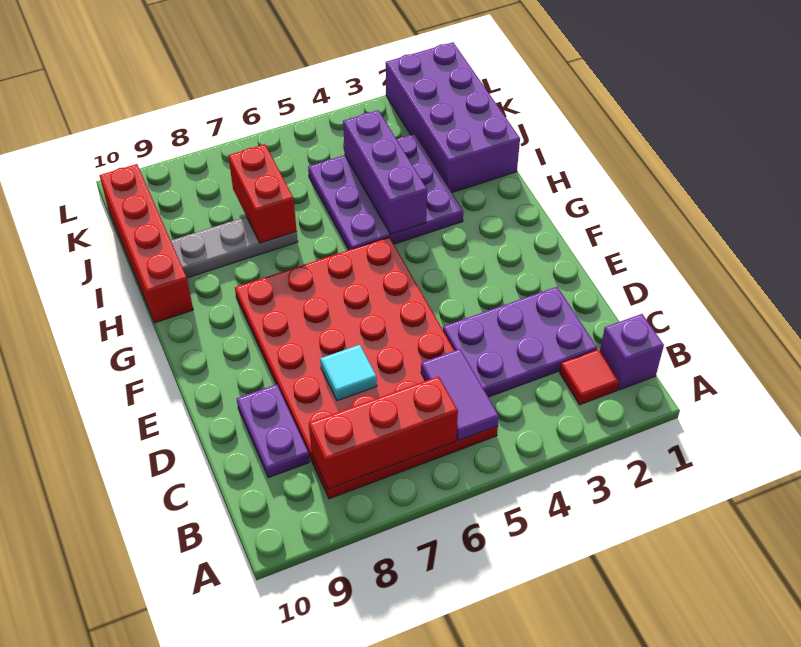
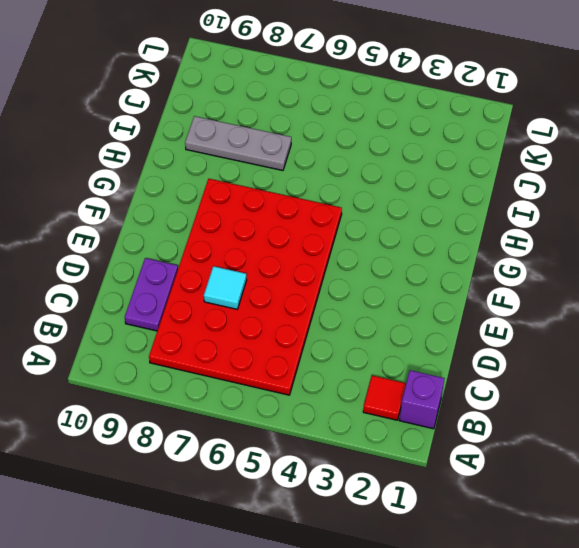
none -> purple plate C2:D4 level 1
none -> purple plate H3:J5 level 1
none -> red brick H10:K10 level 1

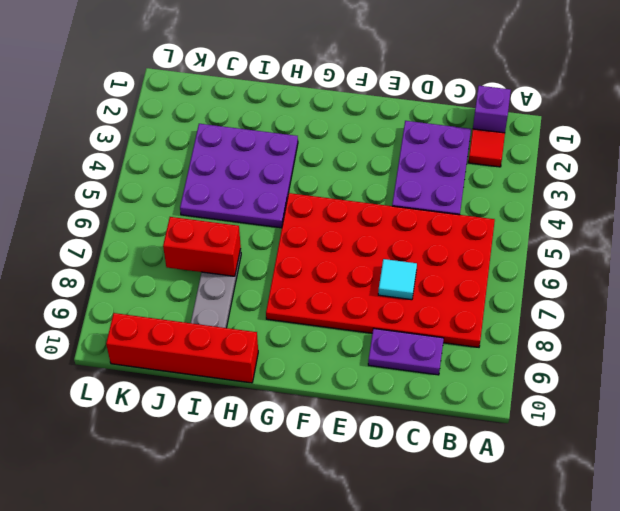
none -> purple brick I1:L2 level 1
none -> purple tile B5:C5 level 2
none -> red brick B6:B8 level 2

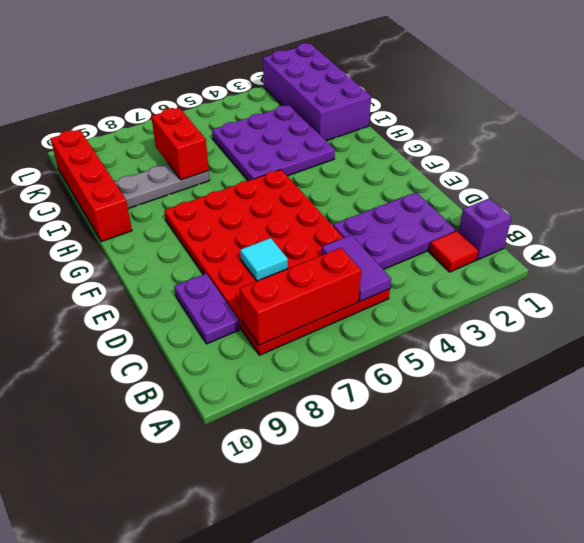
none -> purple brick H4:J4 level 2

